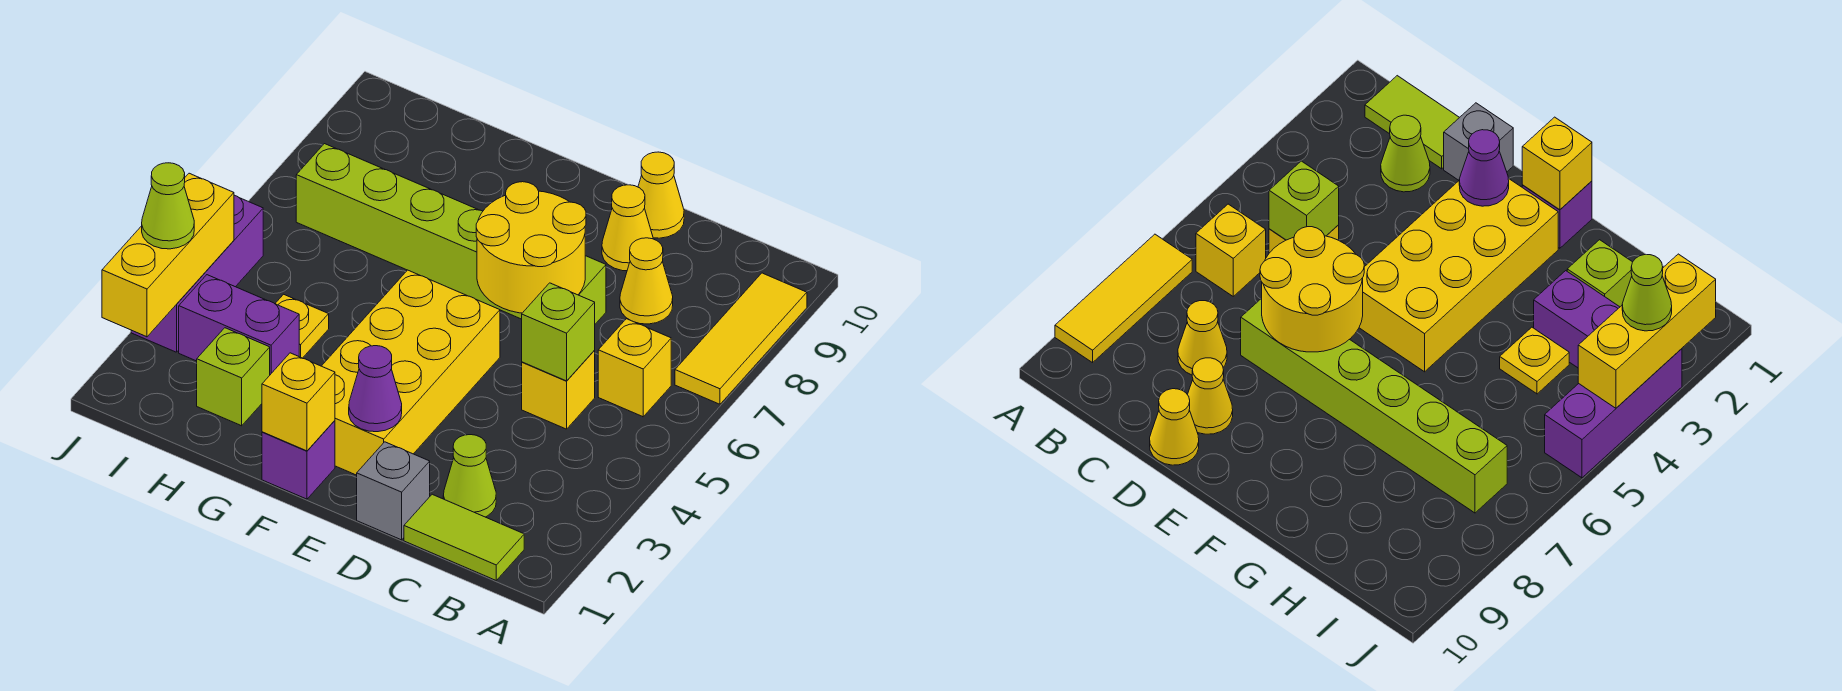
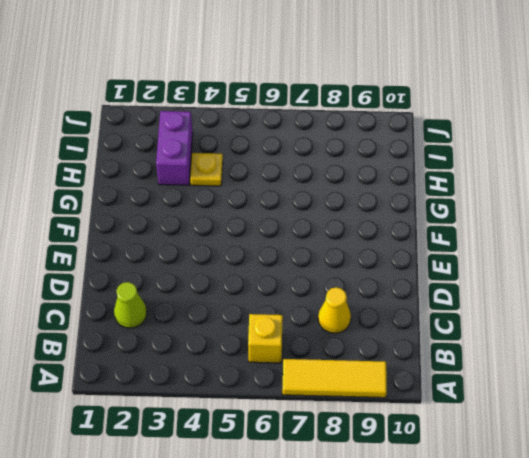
none -> lime tile B1:C1 level 1
none -> yellow brick C5 level 1
none -> grey brick D1 level 1

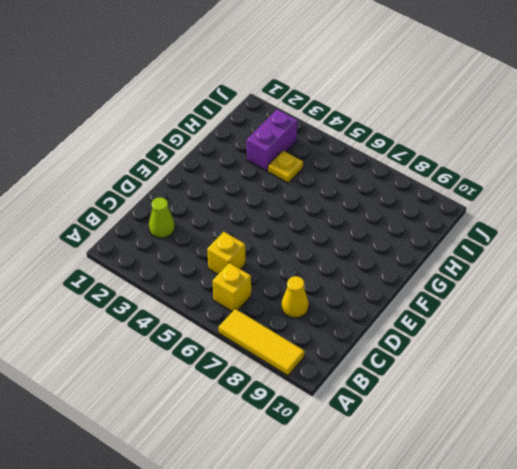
none -> lime tile B1:C1 level 1
none -> grey brick D1 level 1
none -> lime brick D7:I7 level 1

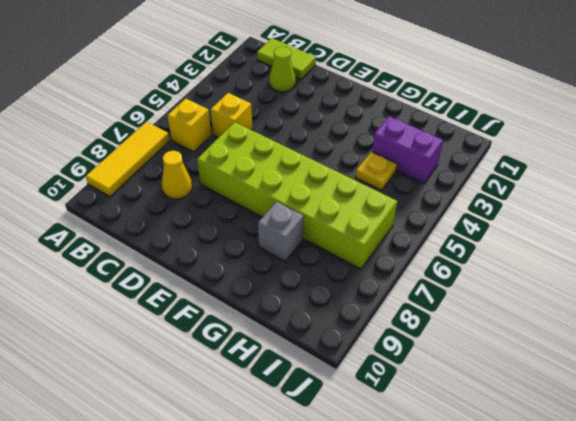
lime brick D6:I7 level 1 -> lime brick D7:I7 level 1
grey brick G8 level 1 -> grey brick D1 level 1
none -> yellow cone D9 level 1
none -> yellow cone D10 level 1
none -> yellow brick E2:F5 level 1

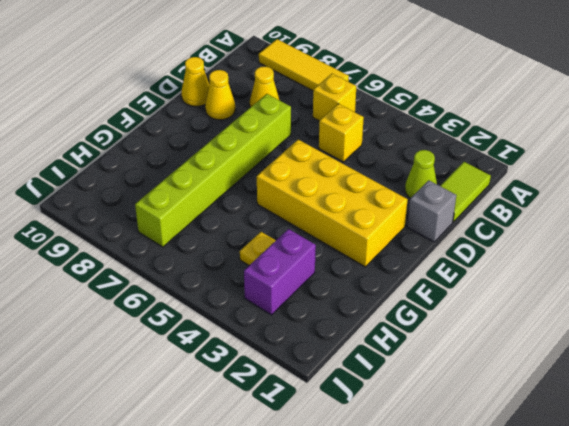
none -> purple brick F1 level 1
none -> lime brick H2 level 1
none -> purple brick J3:J5 level 1

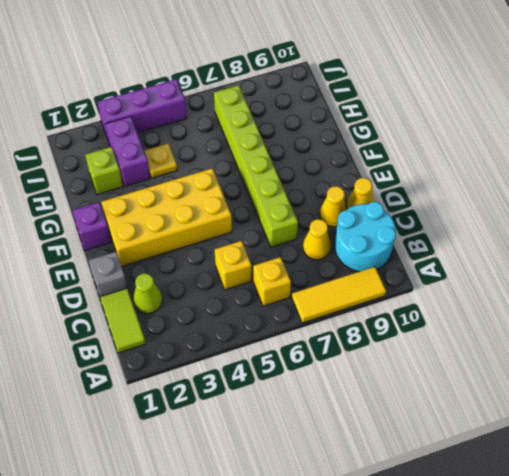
cyan round brick B9:C10 level 1 -> none
none -> lime brick C5 level 2
none -> yellow round brick D6:E7 level 2
none -> purple cone E2 level 2

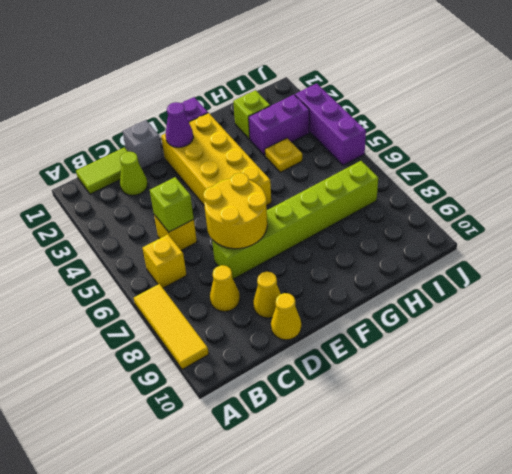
none -> yellow brick F1 level 2
none -> yellow brick J2:J4 level 2
none -> lime cone J3 level 3

